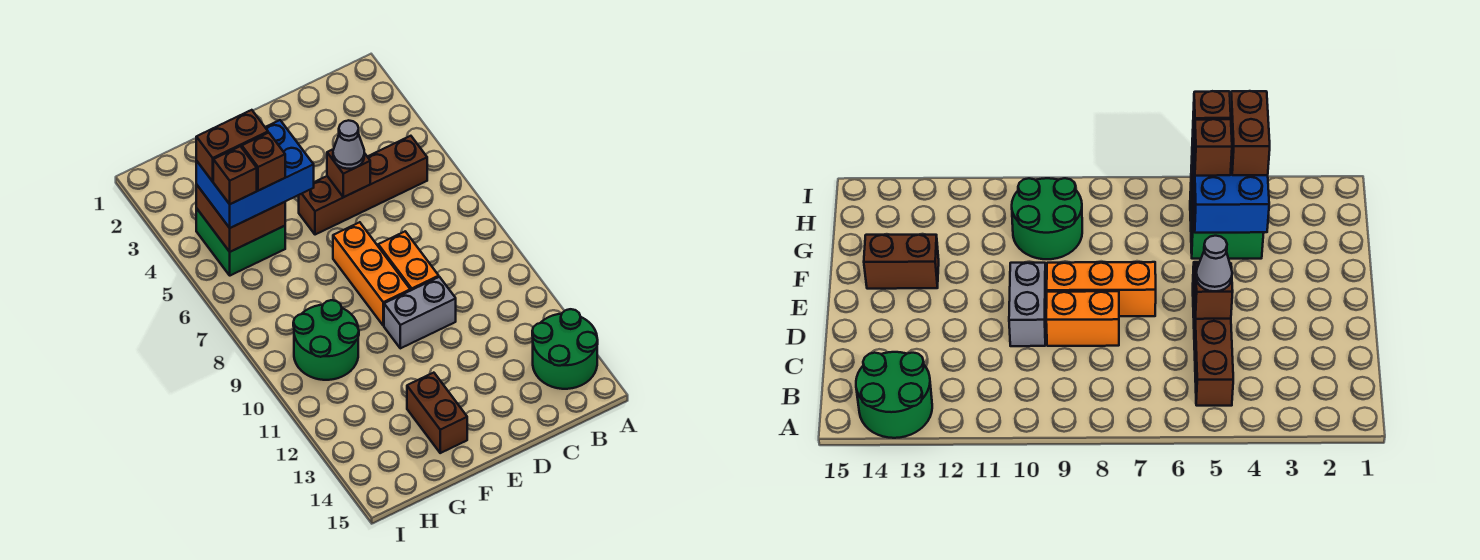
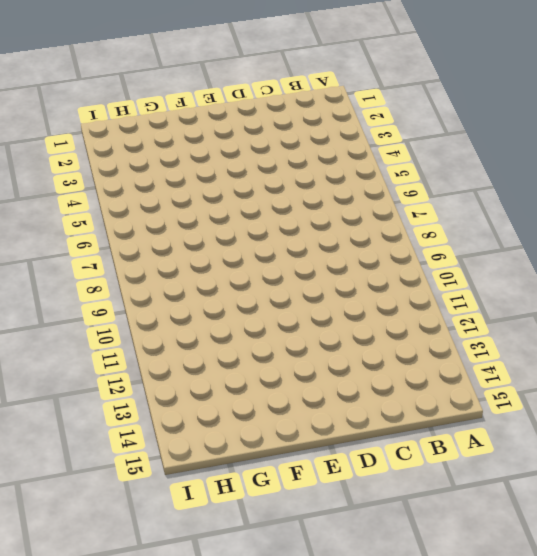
none -> green round brick A13:B14 level 1
none -> brown brick B5:E5 level 1
none -> orange brick D8:D9 level 1

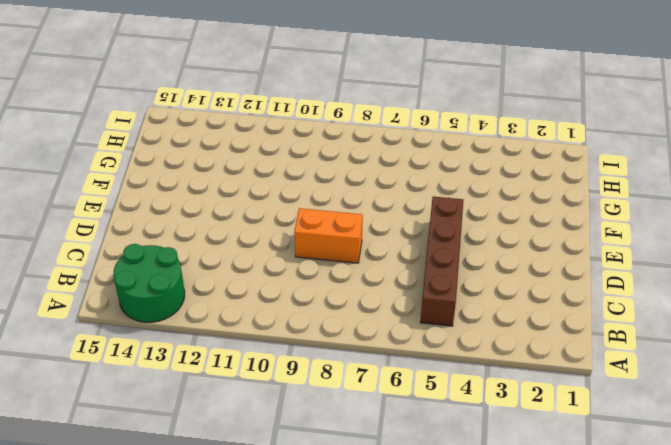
none -> grey brick D10:E10 level 1
none -> orange brick E7:E9 level 1
none -> brown brick F13:F14 level 1

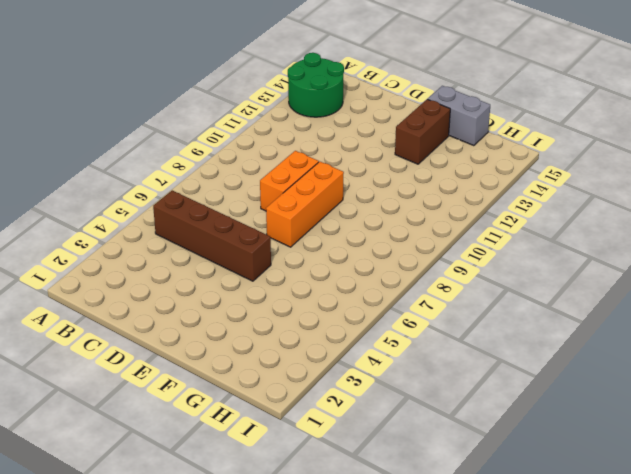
grey brick F15:G15 level 1 -> grey brick D10:E10 level 1
none -> green brick G4:H5 level 1
none -> green round brick G9:H10 level 1
none -> brown brick D5 level 2

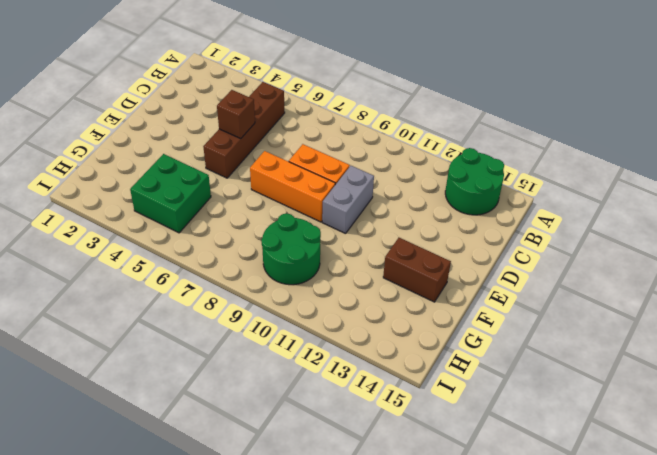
none -> brown brick G4:H5 level 2
none -> grey cone D5 level 3
none -> blue brick F4:H5 level 3

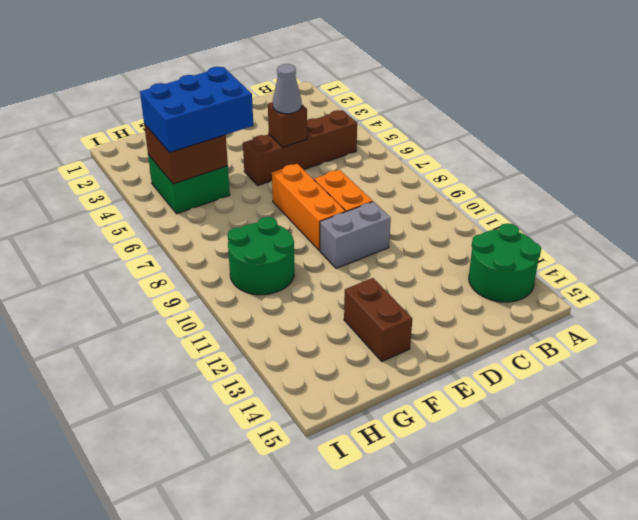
none -> brown brick G4:H4 level 4
none -> brown brick G5 level 4
none -> brown brick H5 level 4

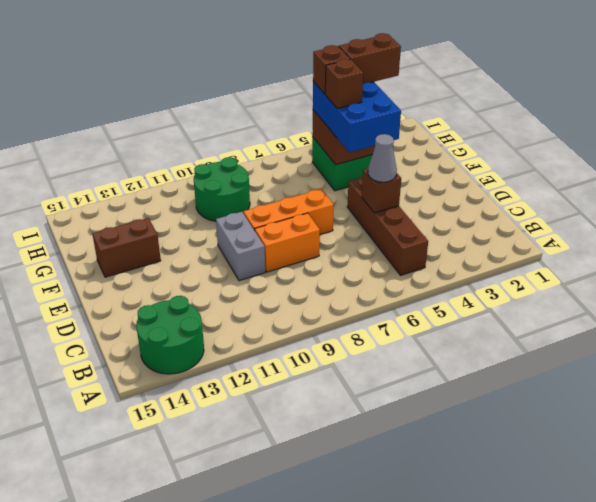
brown brick H3:H4 level 4 -> brown brick G4:H4 level 4

